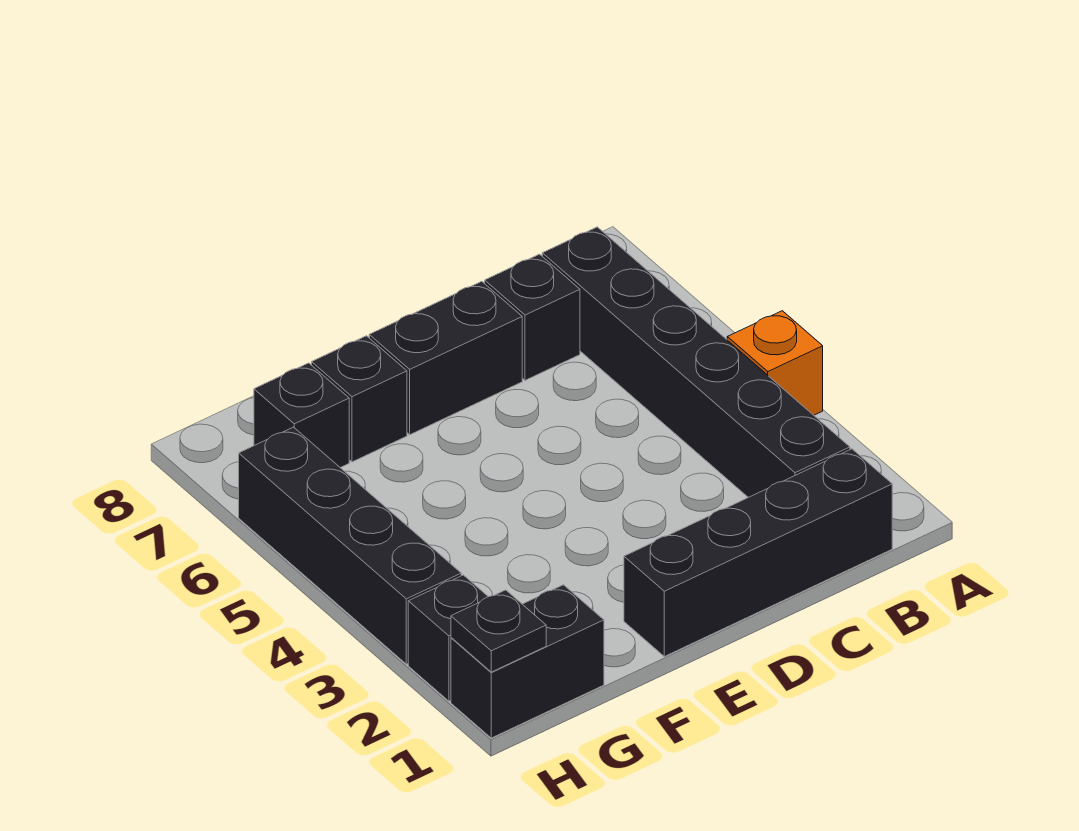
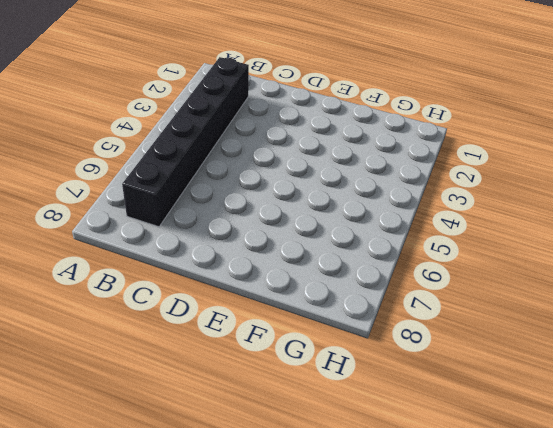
none -> orange brick A4 level 1
none -> black brick B1:E1 level 1

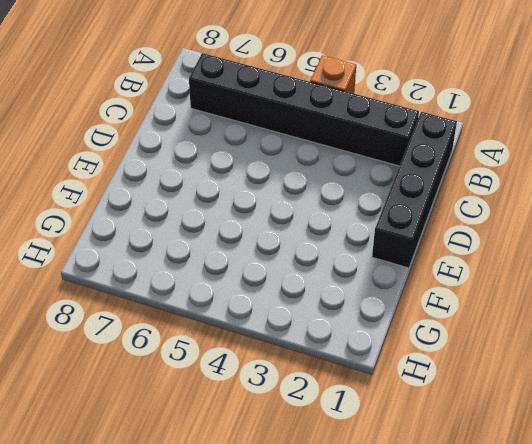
none -> black brick C7 level 1
none -> black brick D7:E7 level 1

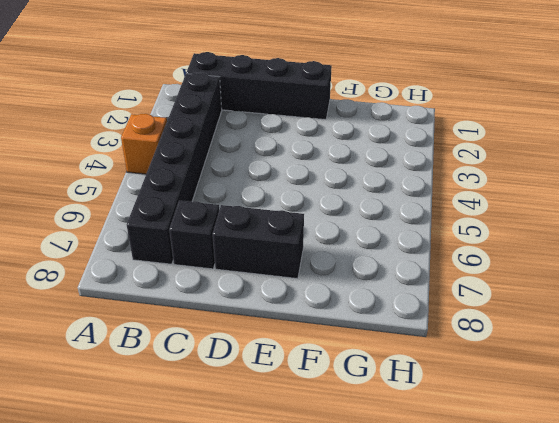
none -> black brick F7 level 1
none -> black brick G1:H1 level 1

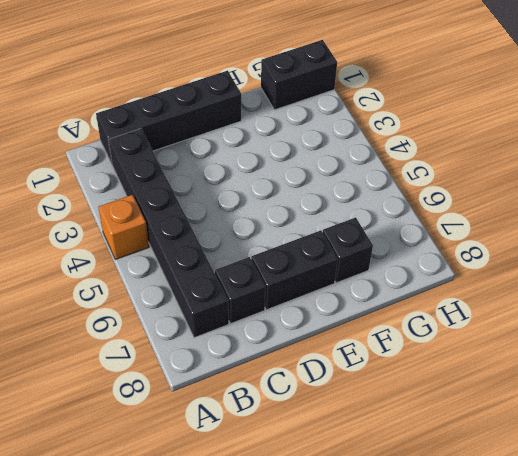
none -> black brick G7 level 1
none -> black brick H2 level 1

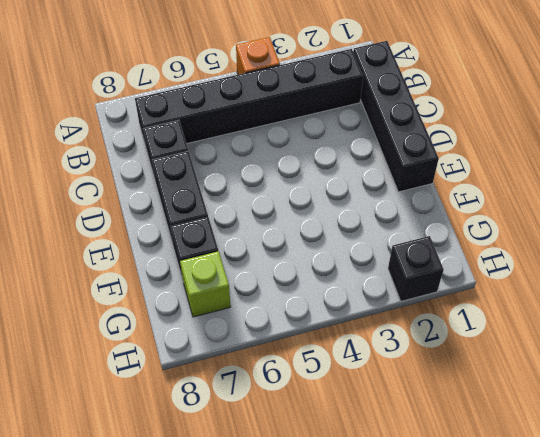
lime brick G7 level 1 -> black brick G7 level 1
none -> black brick G1:H1 level 1
none -> black brick H3:H6 level 1

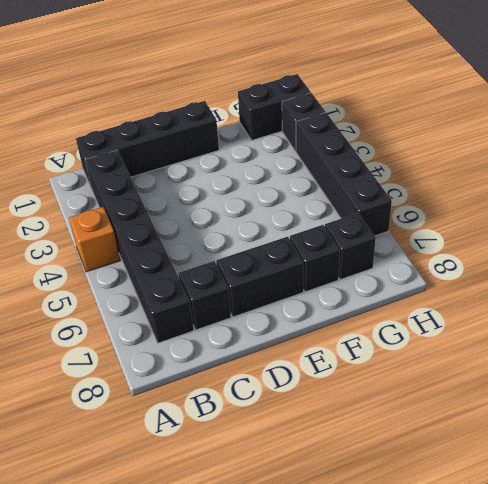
none -> black plate H1 level 2

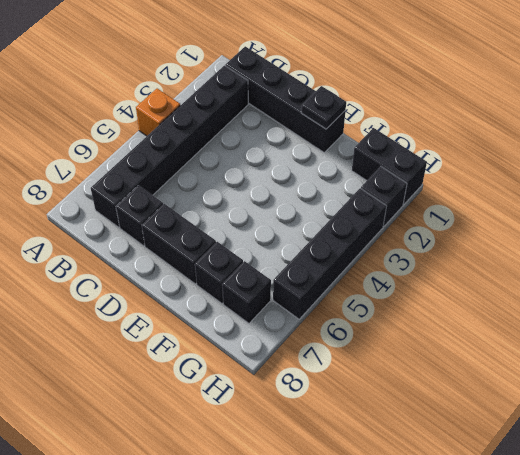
black plate E1 level 2 -> black plate H1 level 2

